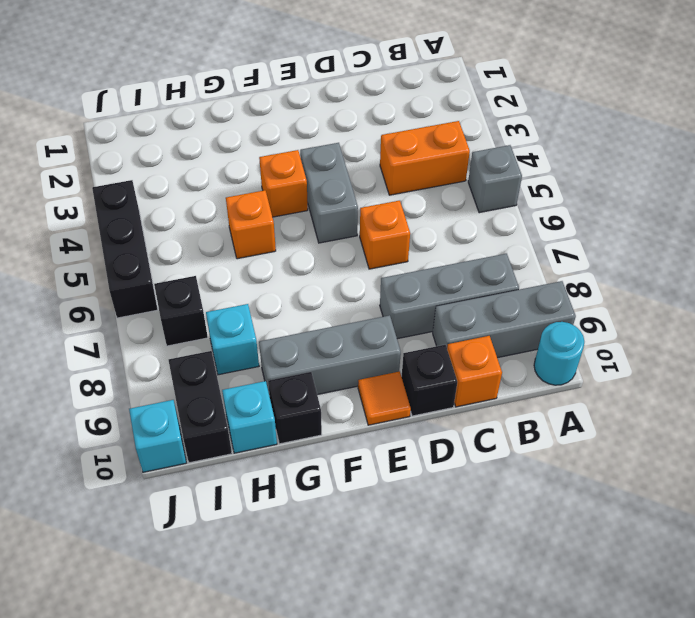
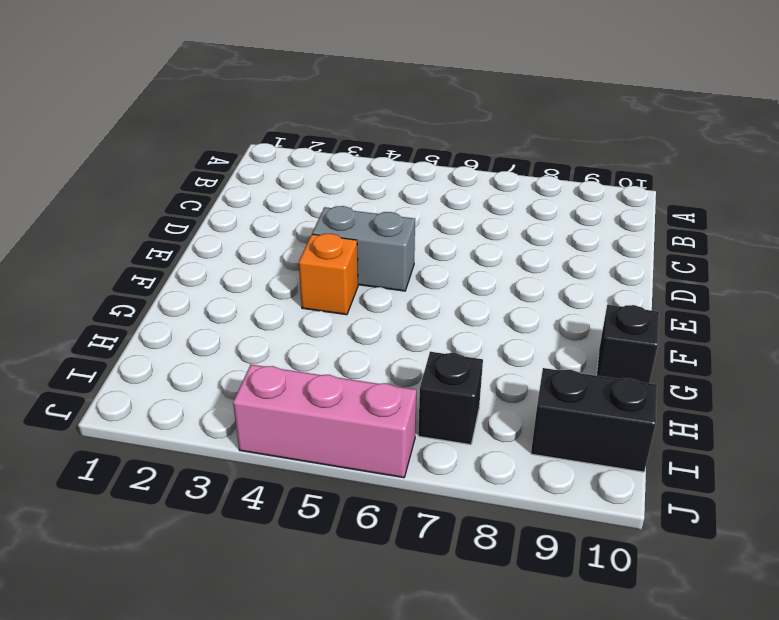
pink brick J4:J6 level 1 -> black brick J4:J6 level 1
none -> grey brick A5 level 1
none -> grey brick A9:C9 level 1
none -> cyan round brick A10 level 1

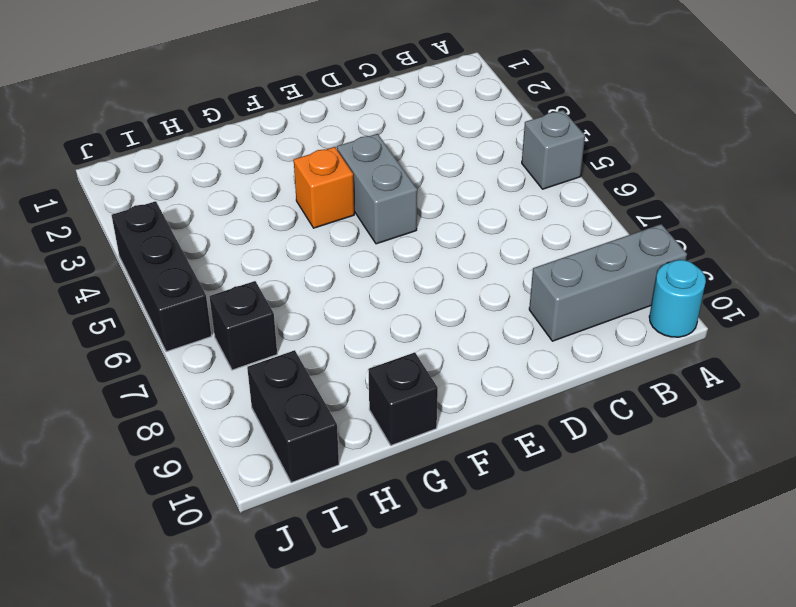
none -> orange brick B4:C4 level 1
none -> grey brick B8:D8 level 1
none -> orange brick C10 level 1

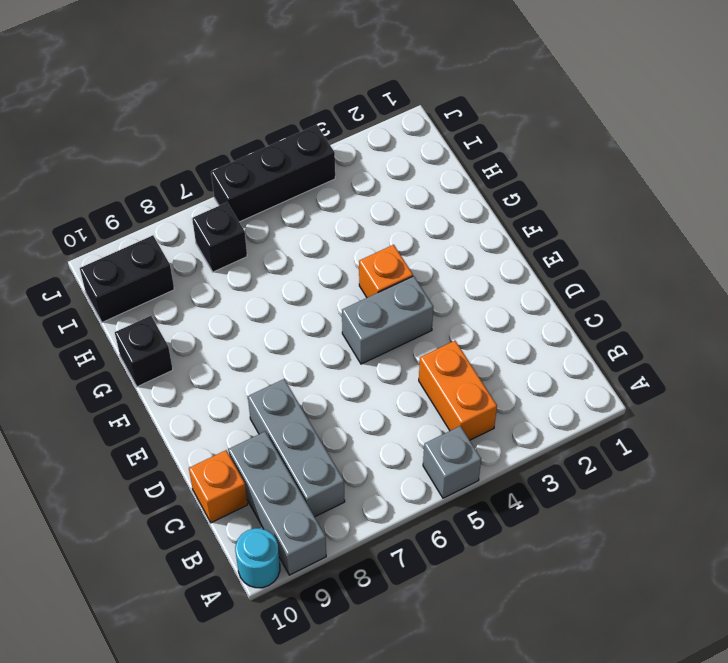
none -> orange brick D6 level 1
none -> black brick D10 level 1
none -> grey brick E9:G9 level 1

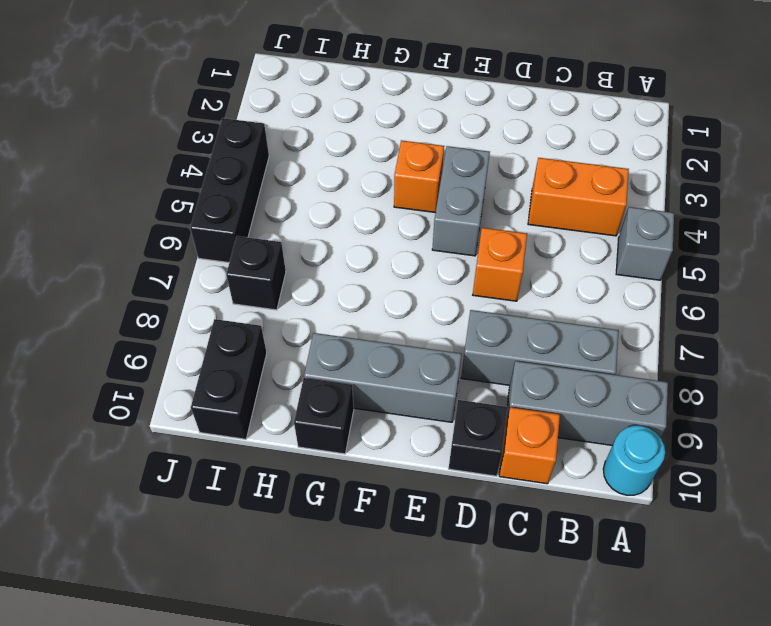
none -> orange tile E10 level 1
none -> orange brick G5 level 1
none -> cyan brick H8 level 1

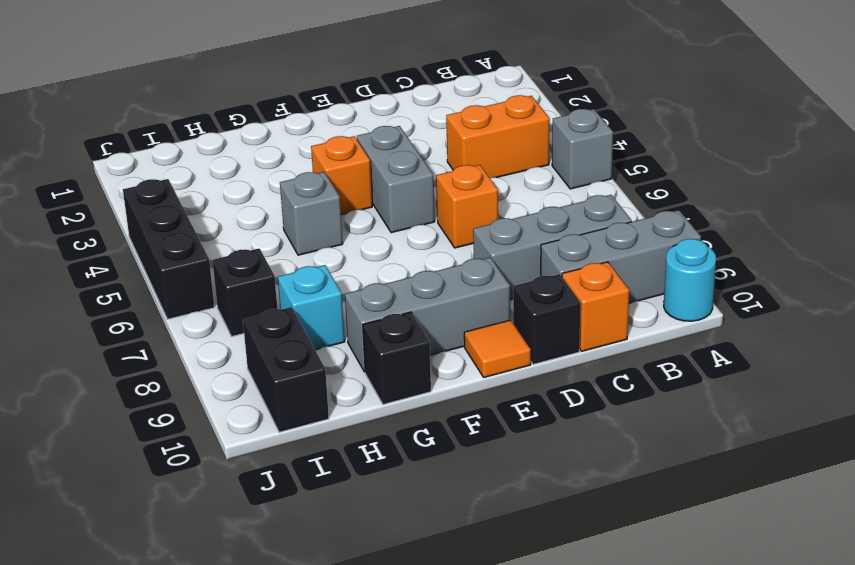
grey brick G5 level 1 -> orange brick G5 level 1
none -> cyan brick H10 level 1
none -> cyan brick J10 level 1

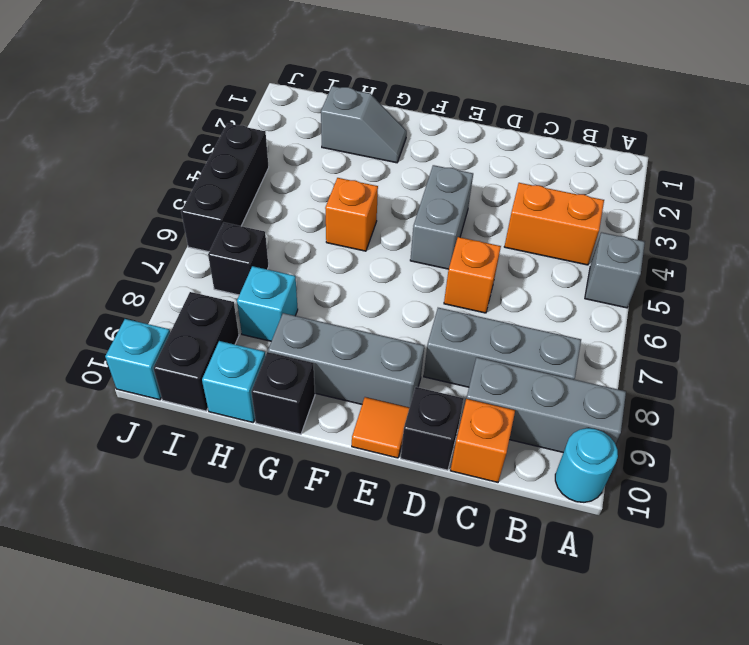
grey slope G2:H2 level 1 top H -> none
none -> orange brick F4 level 1

